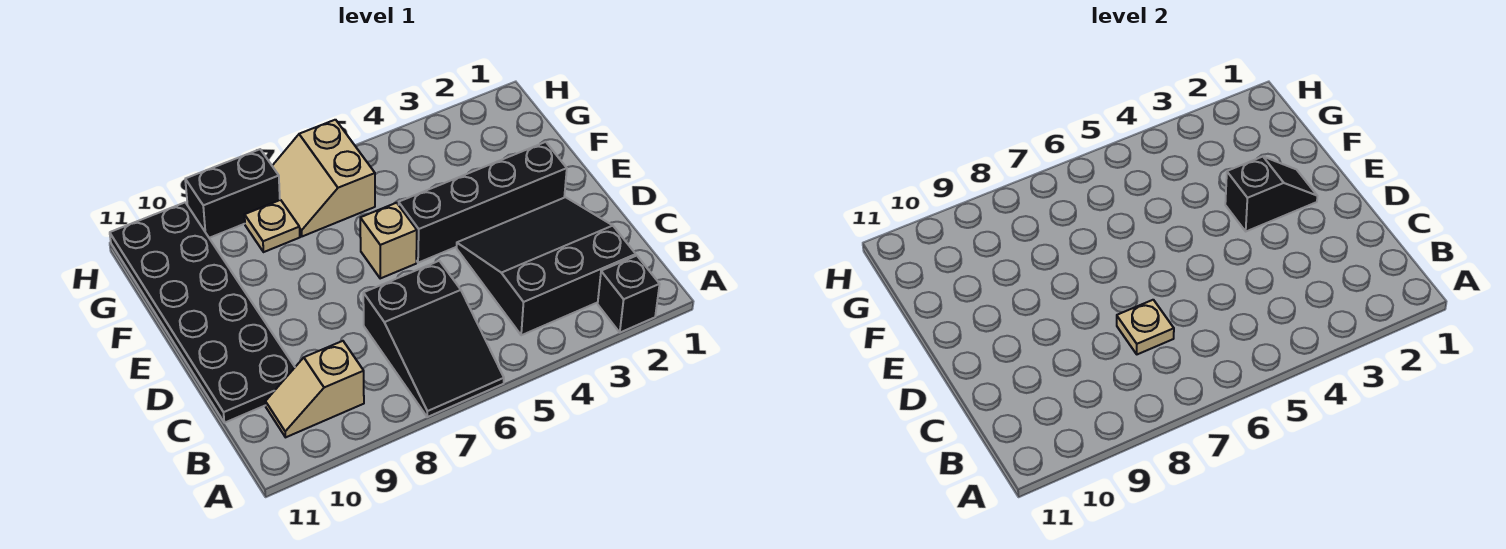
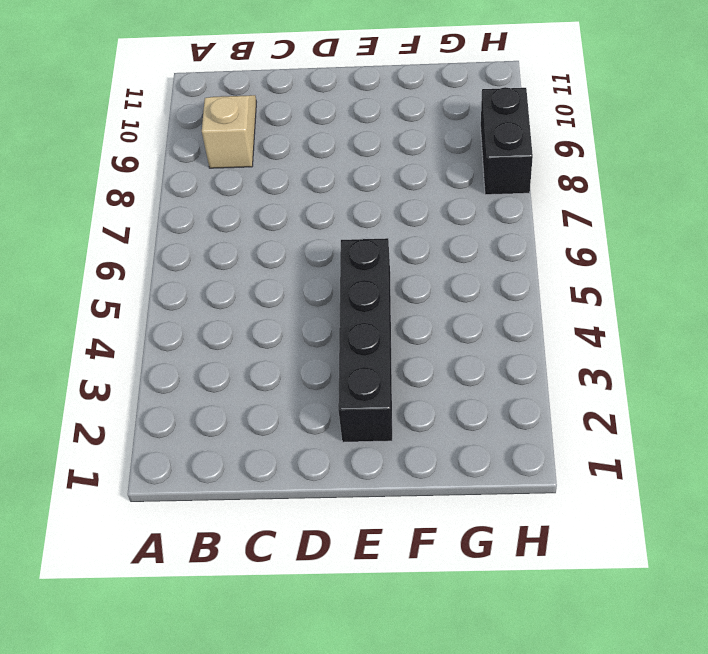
none -> black brick A2 level 1
none -> black slope A6:C7 level 1 top C
none -> black slope B2:D4 level 1 top B

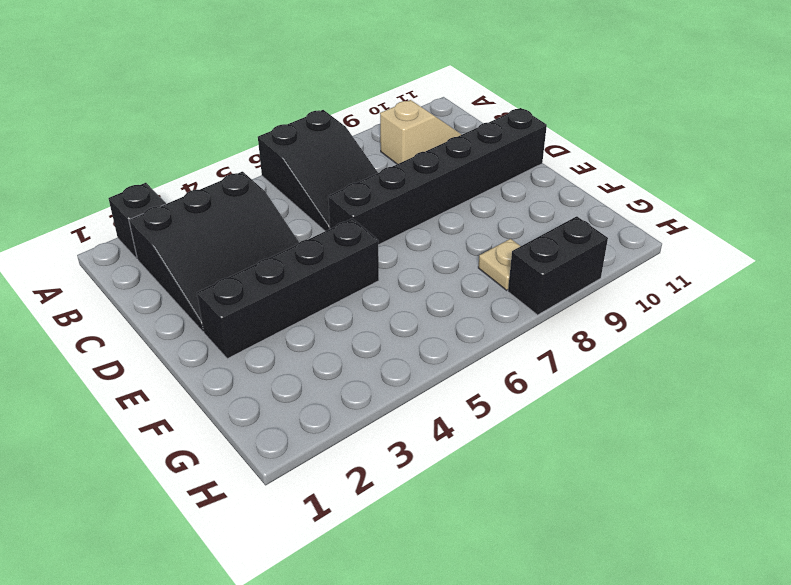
black slope A6:C7 level 1 top A -> black slope A6:C7 level 1 top C
black brick D6:D11 level 1 -> black plate C10:H11 level 1
none -> tan brick E6 level 1
none -> tan slope G6:H7 level 1 top 6
none -> tan plate C7 level 2

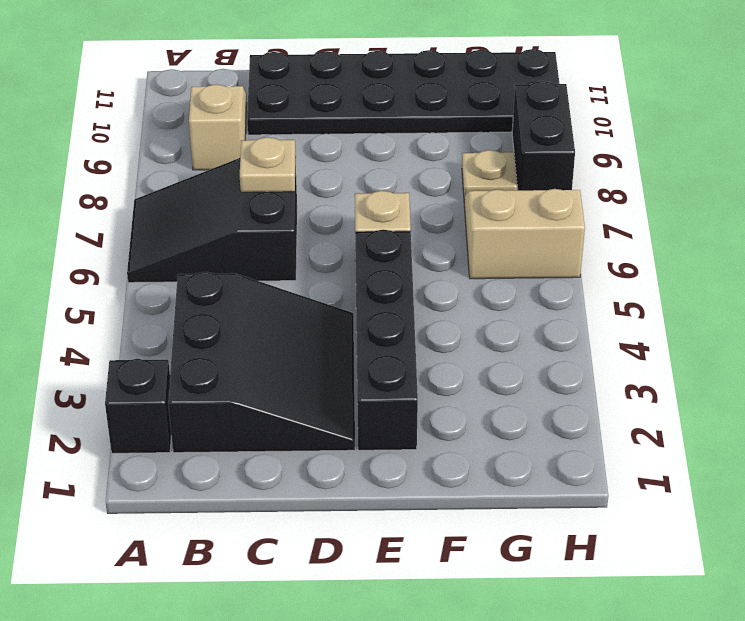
none -> black slope E2:E3 level 2 top 3

